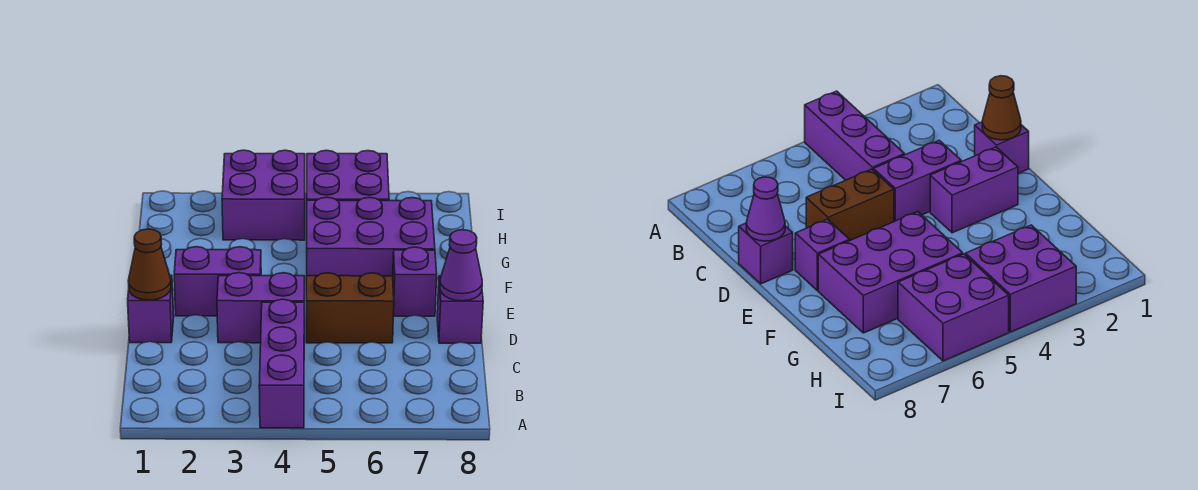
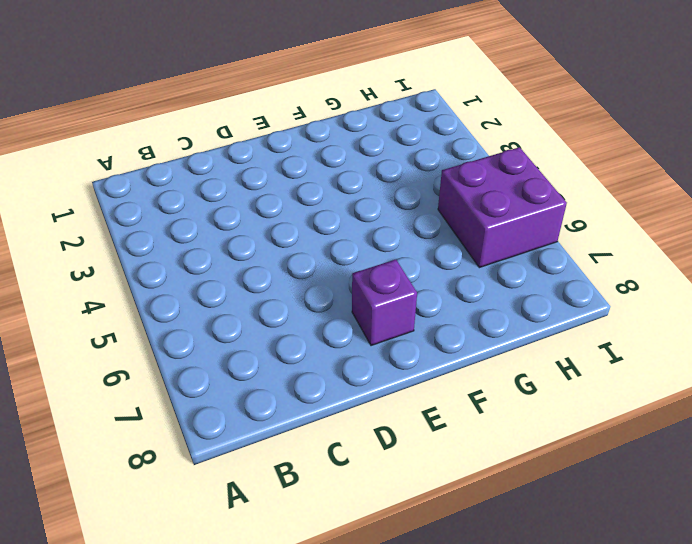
none -> purple brick A4:C4 level 1
none -> purple brick D1 level 1
none -> purple brick D3:D4 level 1

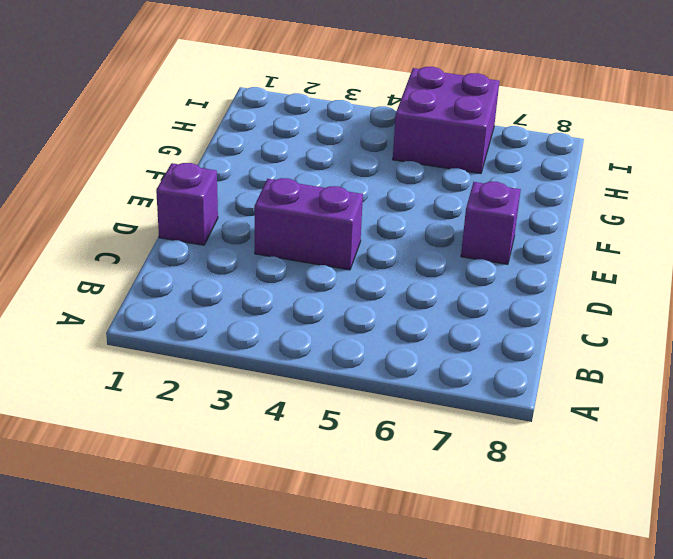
none -> purple brick A4:C4 level 1
none -> brown brick D5:D6 level 1
none -> purple brick D8 level 1

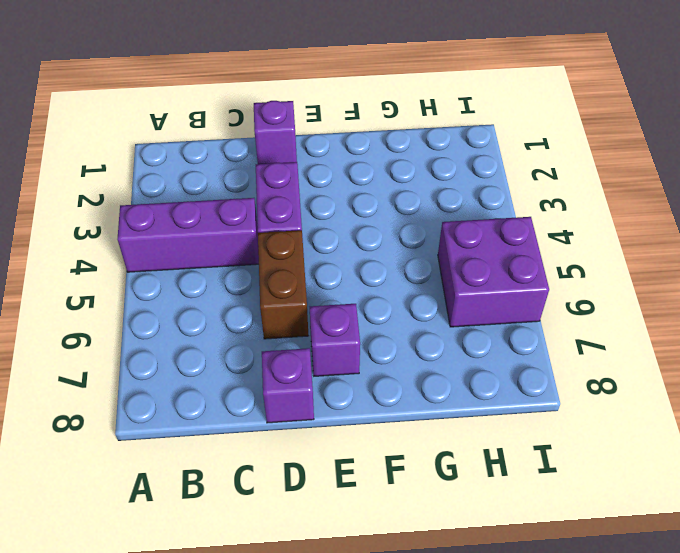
none -> purple brick E2:E3 level 1
none -> purple brick F5:G7 level 1
none -> purple brick H3:I4 level 1

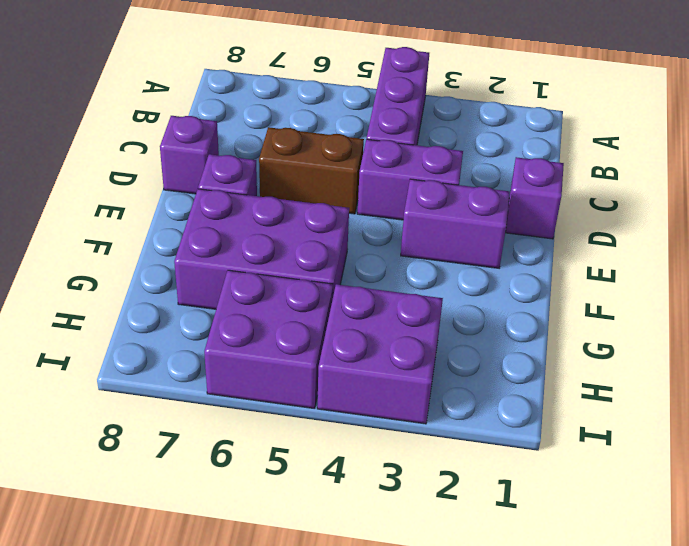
none -> brown cone D1 level 2
none -> purple cone D8 level 2

